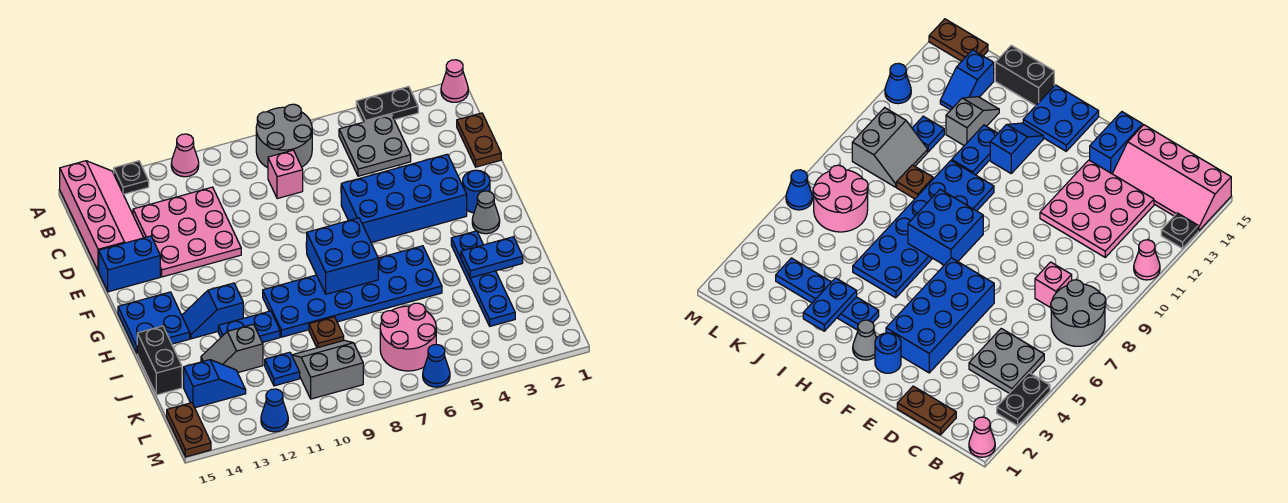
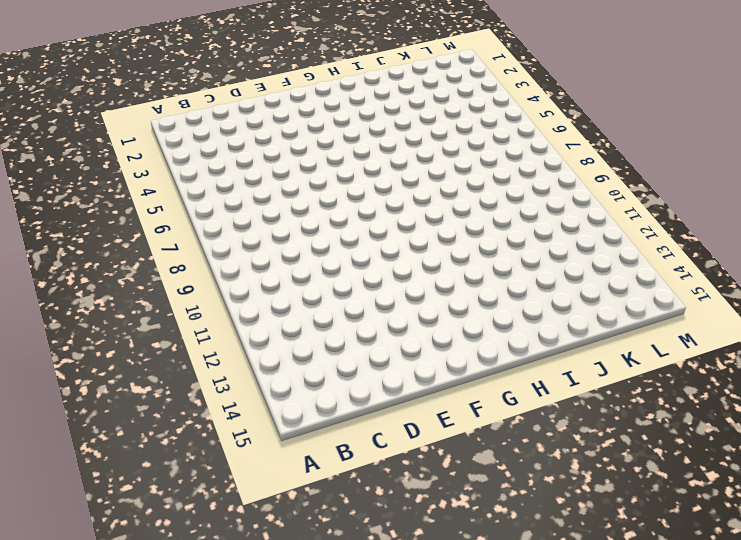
none -> pink cone A1 level 1
none -> black plate A3:A4 level 1
none -> grey round brick A7:B8 level 1
none -> pink cone A11 level 1

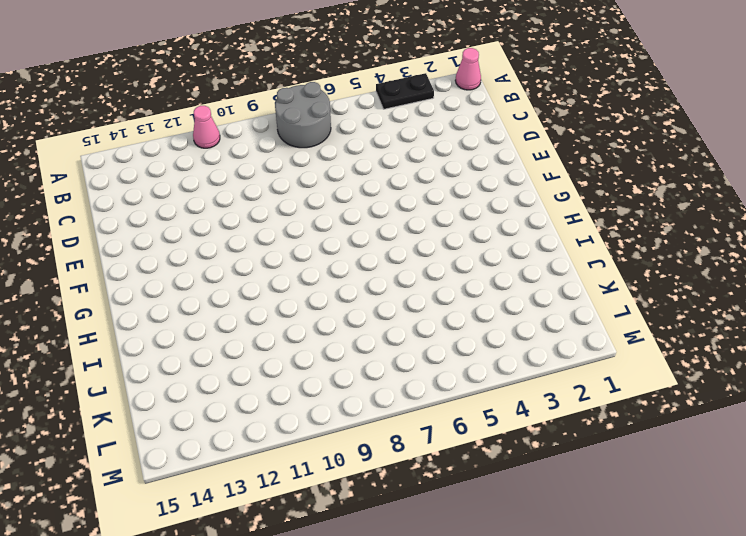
none -> black plate A13 level 1
none -> pink slope A14:D15 level 1 top 15
none -> grey plate B4:C5 level 1
none -> brown plate C1:D1 level 1

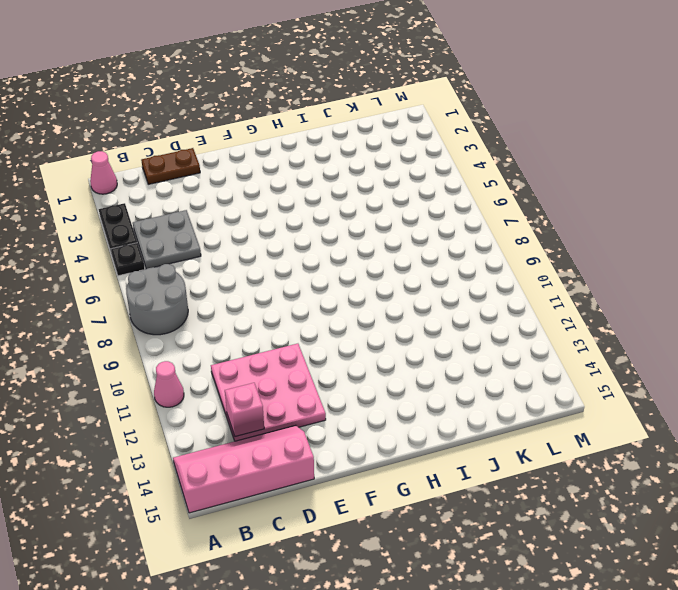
black plate A5 level 1 -> black plate A13 level 1
pink brick C13 level 2 -> pink brick C8 level 1
none -> blue brick E3:F6 level 1
none -> blue brick E14:E15 level 1
none -> blue round brick F2 level 1
none -> grey cone G2 level 1

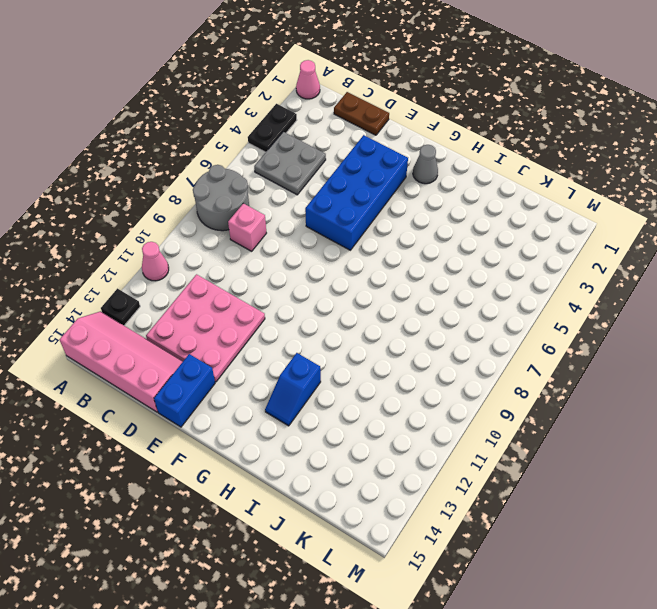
none -> blue round brick F2 level 1
none -> blue plate G14:H15 level 1
none -> blue plate H3:K3 level 1
none -> blue plate H5:I10 level 1

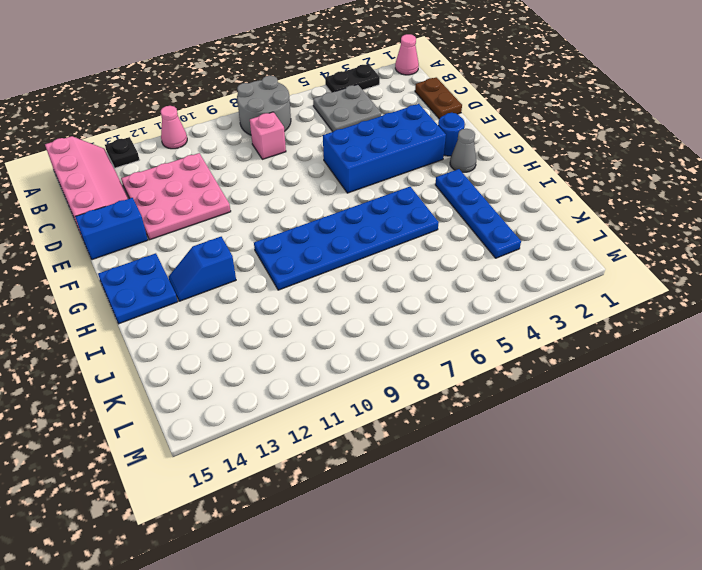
none -> blue plate I11:I12 level 1
none -> black brick I15:J15 level 1
none -> brown plate J9 level 1
none -> grey slope J12:J13 level 1 top 12

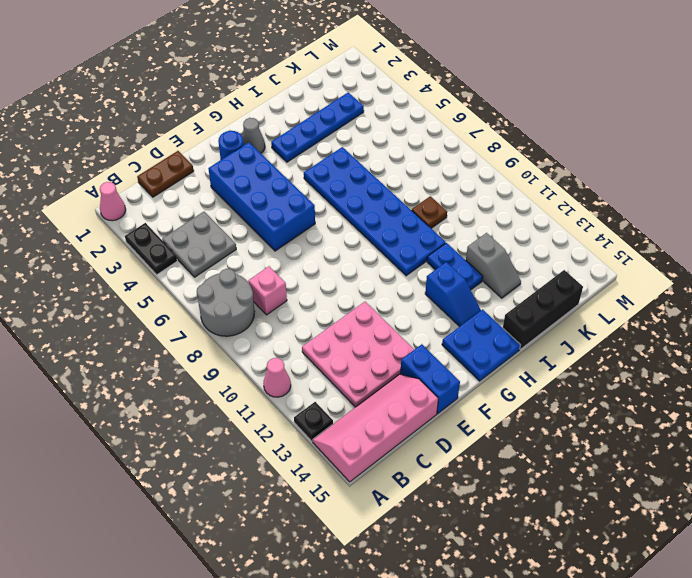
black brick I15:K15 level 1 -> black brick I15:J15 level 1
none -> pink round brick K6:L7 level 1
none -> grey slope K9:L10 level 1 top L
none -> blue plate K11 level 1
none -> blue slope K13:K14 level 1 top 14

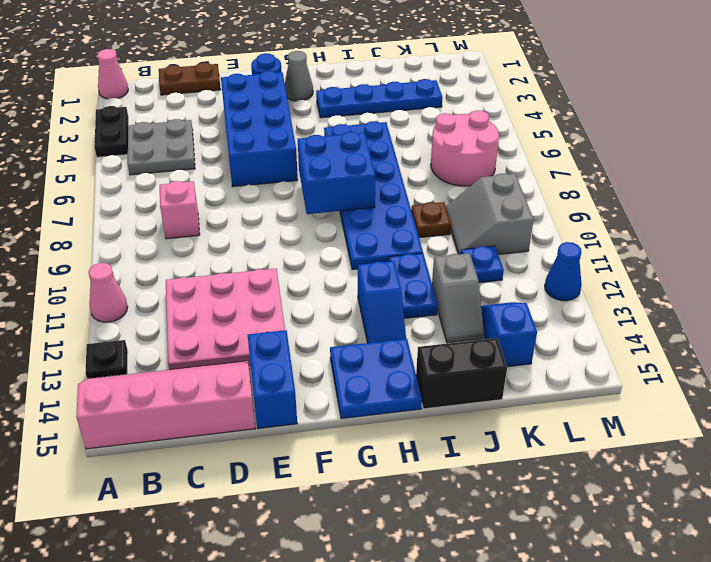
none -> grey round brick A7:B8 level 1
none -> brown plate L15:M15 level 1
none -> blue cone M6 level 1
none -> blue plate I2:I3 level 2

